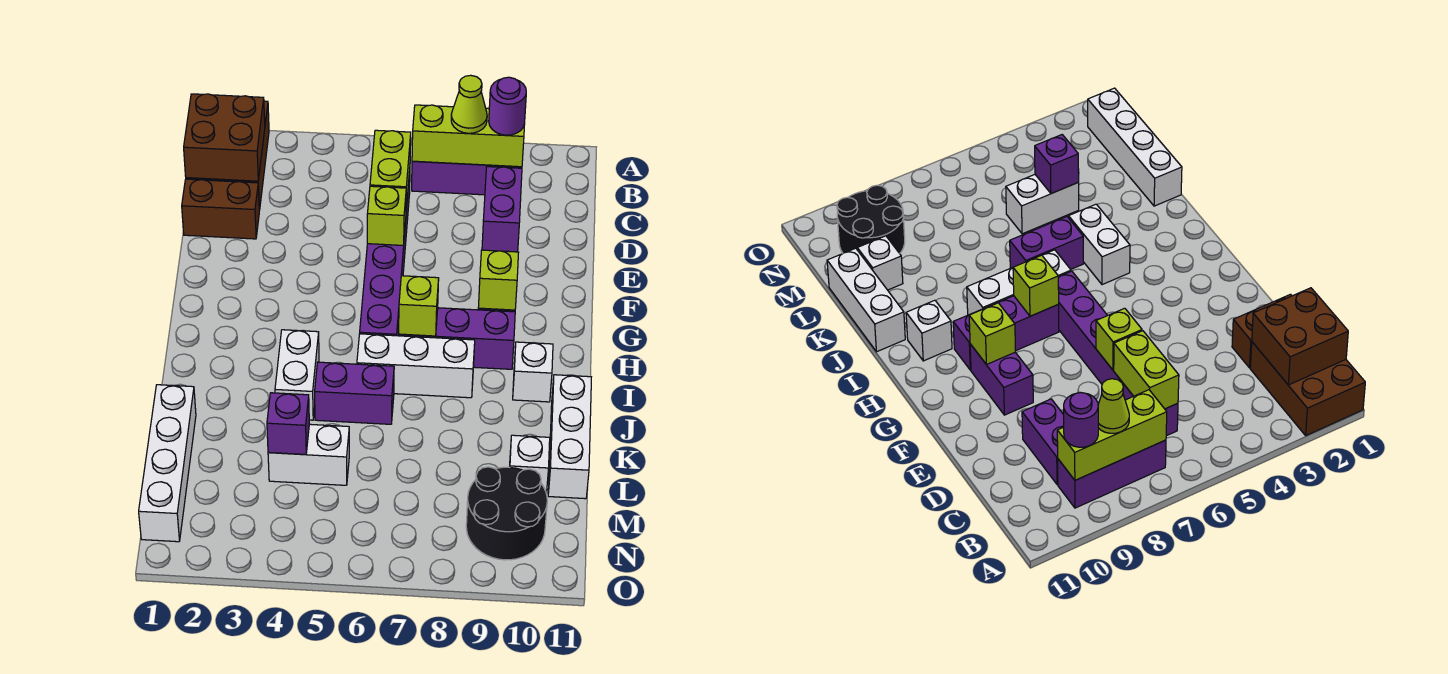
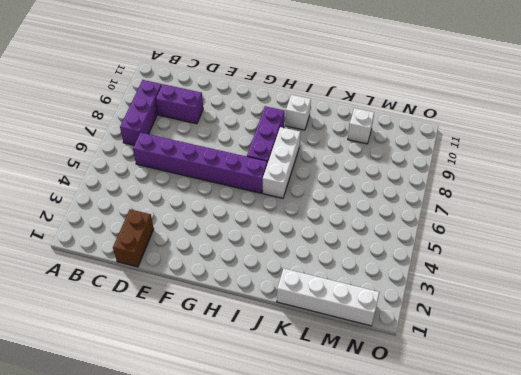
none -> brown brick A1:C2 level 1
none -> purple brick F9:G9 level 1
none -> white brick I4:J4 level 1

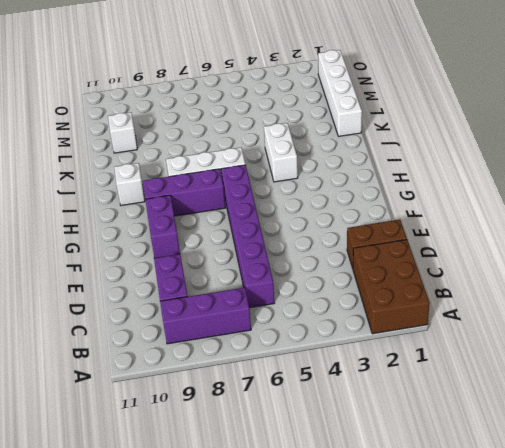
none -> purple brick J5:J6 level 1
none -> white brick J11:L11 level 1
none -> white brick L4:L5 level 1

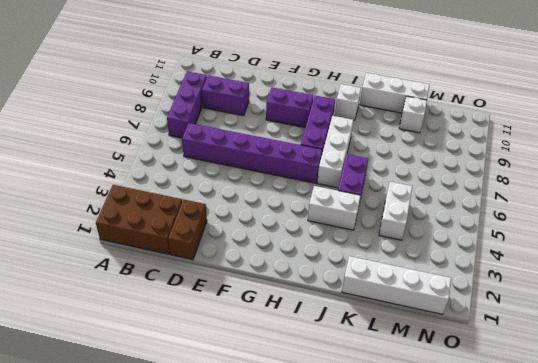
none -> black round brick M9:N10 level 1
none -> brown brick B1:C2 level 2
none -> lime brick B7:B9 level 2

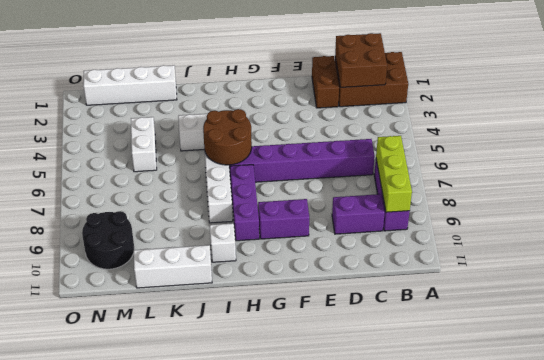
brown round brick H5:I6 level 2 -> none
none -> purple brick J5:J6 level 1
none -> white brick L10 level 1
none -> lime brick C6:D6 level 2

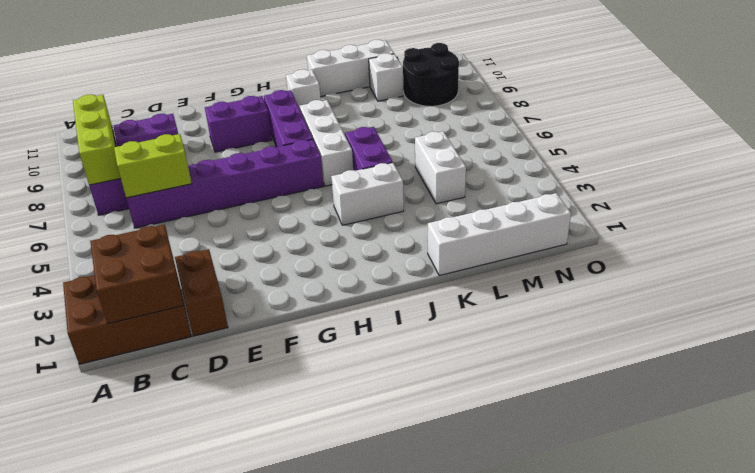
none -> lime brick E6 level 2
none -> lime brick G9 level 2
none -> lime brick H7 level 2

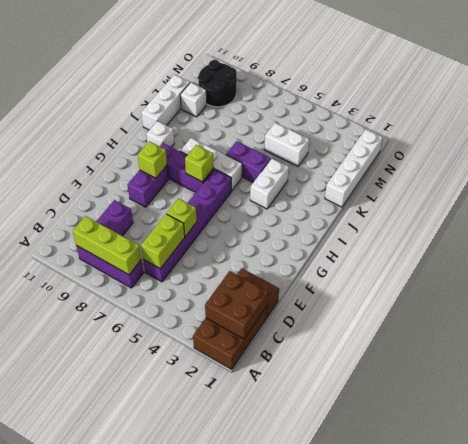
none -> purple brick L4 level 2
none -> lime cone B8 level 3
none -> purple round brick B9 level 3

